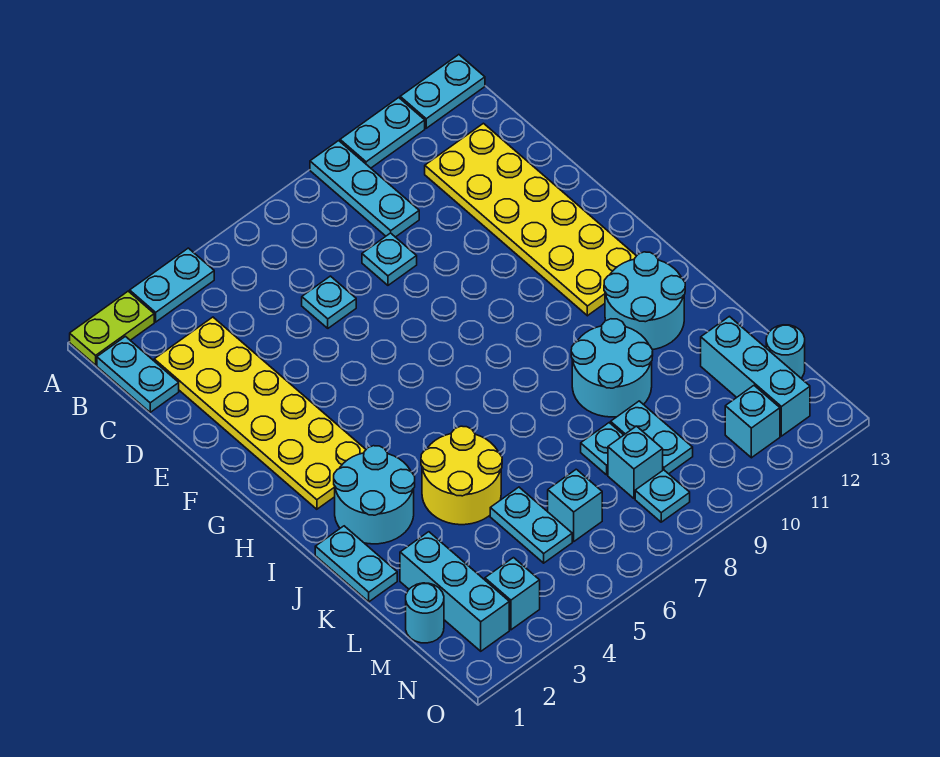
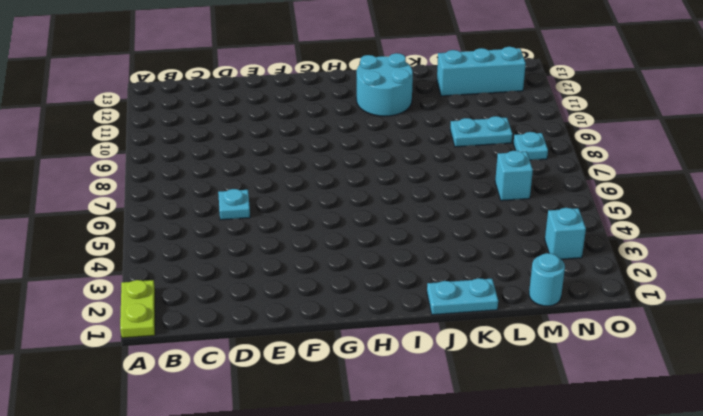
none -> cyan plate A3:A4 level 1
none -> cyan plate A9:C9 level 1
none -> cyan plate A10:A11 level 1

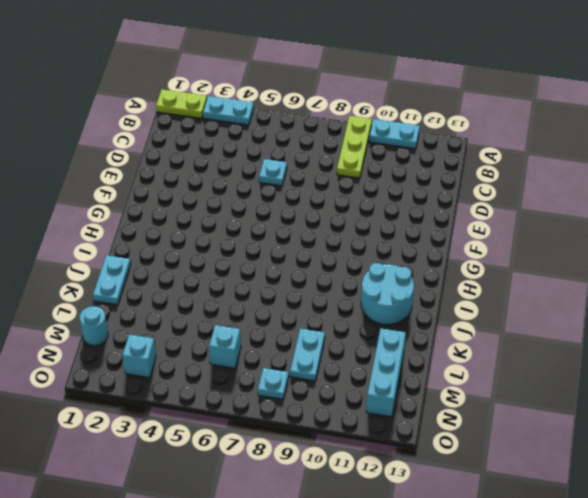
lime plate A9:C9 level 1 -> cyan plate A9:C9 level 1
none -> cyan plate A12:A13 level 1
none -> cyan plate B1:C1 level 1
none -> yellow plate C2:H3 level 1

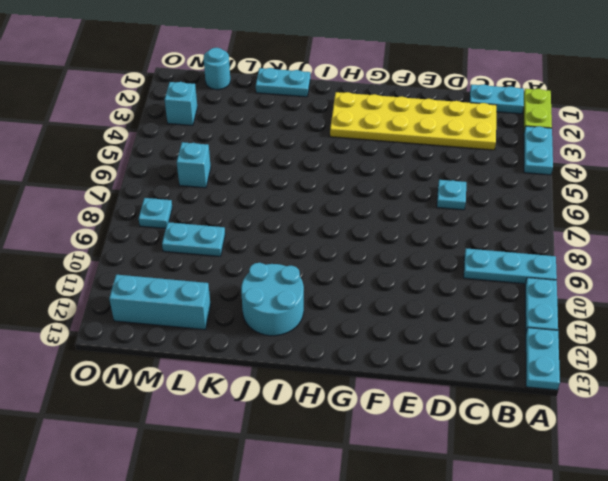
none -> yellow plate C11:H12 level 1
none -> cyan plate D8 level 1
none -> cyan round brick I2:J3 level 1

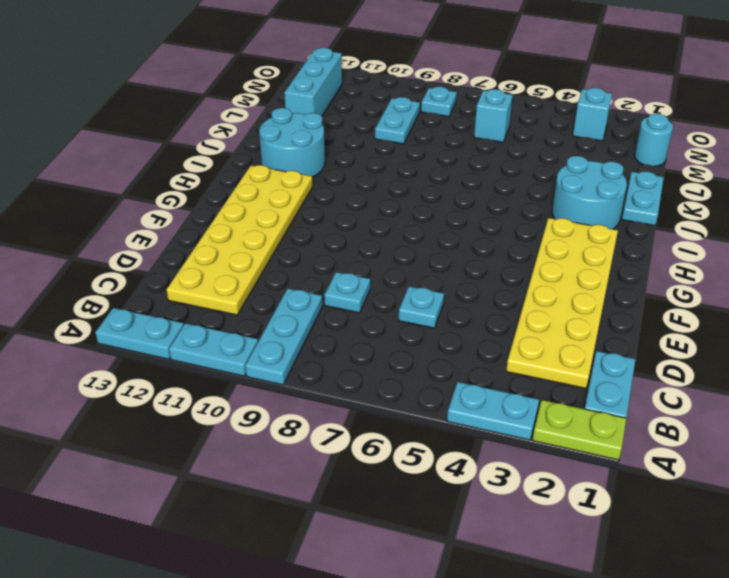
none -> yellow round brick J4:K5 level 1
none -> cyan round brick J9:K10 level 1
none -> cyan brick L2:N2 level 1

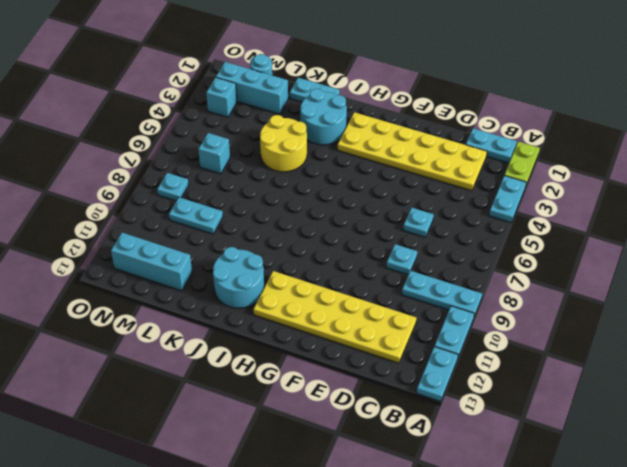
none -> cyan round brick J9:K10 level 1
none -> cyan plate L5:M5 level 1
none -> cyan plate L8 level 1

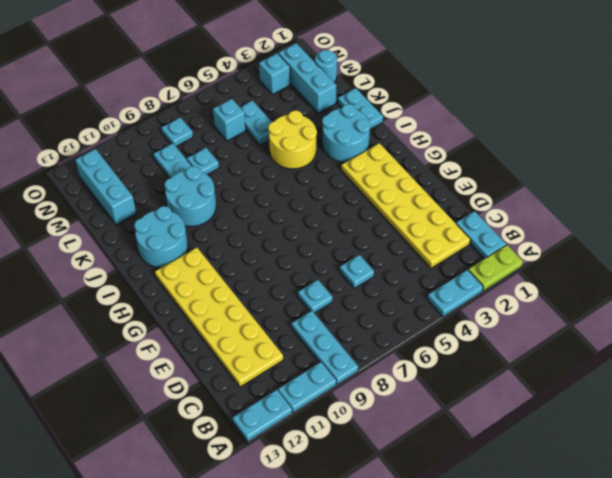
none -> cyan brick M8 level 1
none -> cyan round brick M13 level 1
none -> cyan brick N11 level 1

